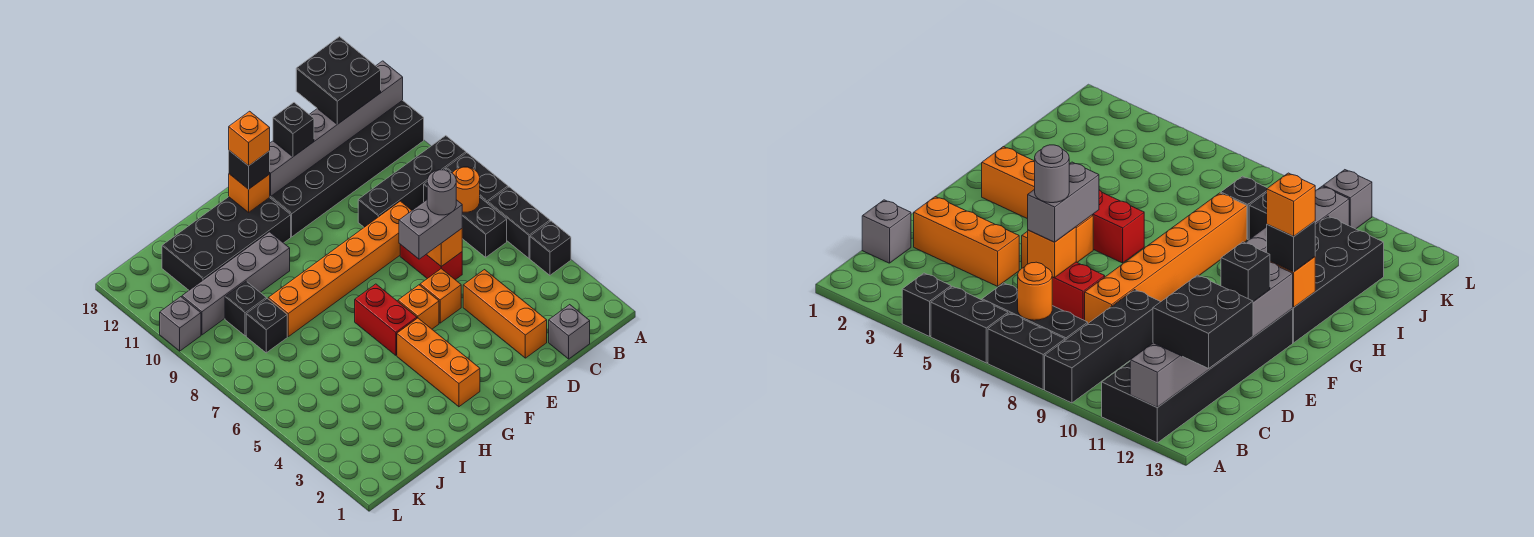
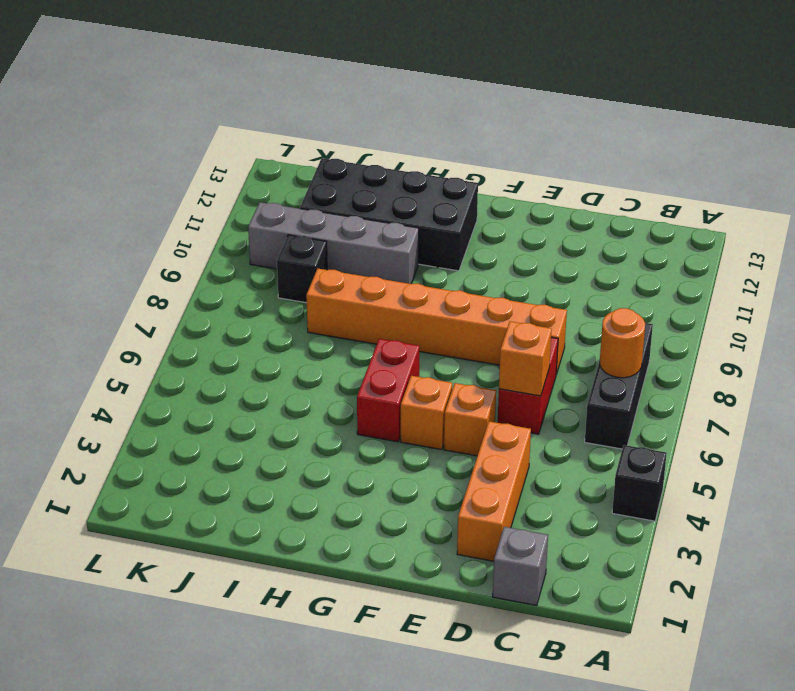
none -> black brick A5:A6 level 1
none -> black brick A7:A8 level 1
none -> black brick A9:D9 level 1

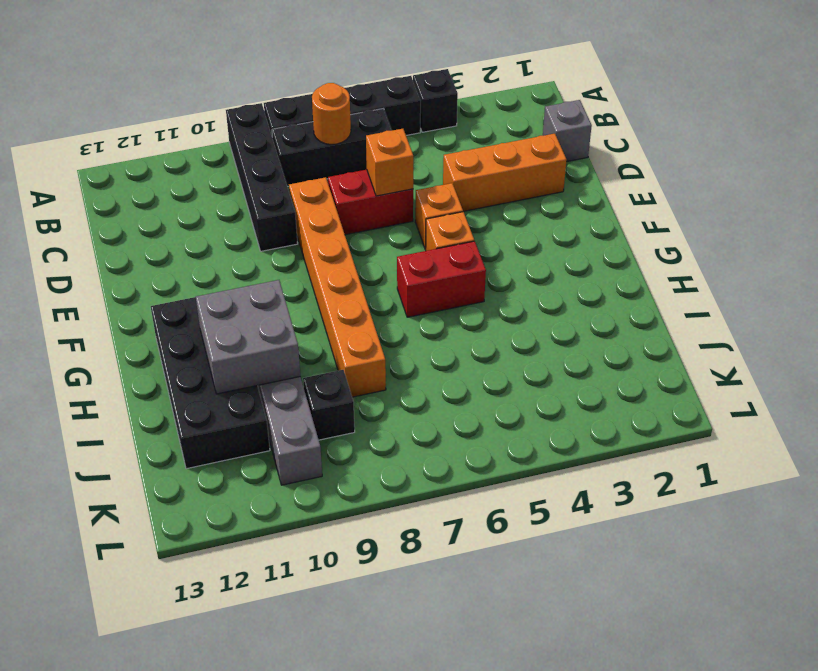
grey brick H10:I11 level 2 -> none
none -> black brick A11:F12 level 1
none -> orange brick G2:G4 level 1
none -> black brick J8 level 1

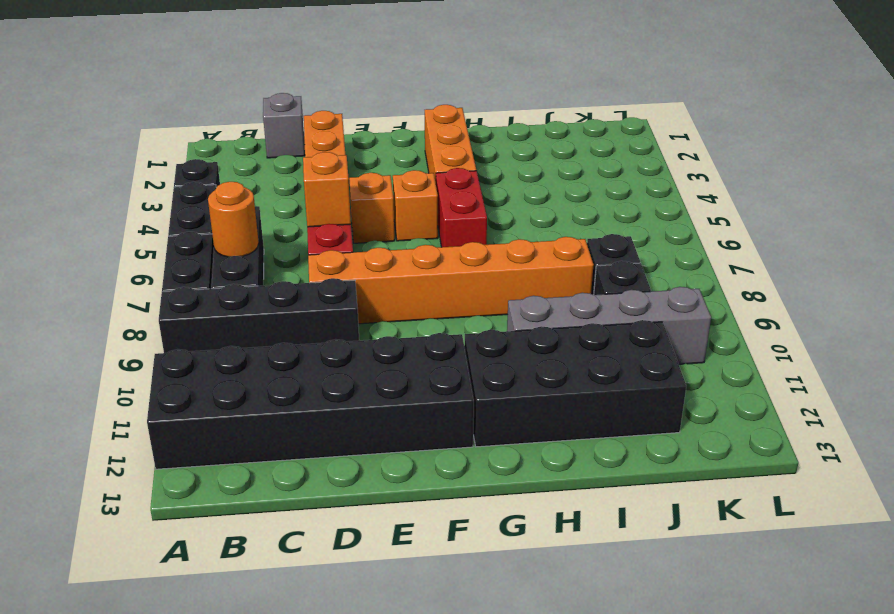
none -> grey brick L10 level 1
none -> grey brick A12:F12 level 2
none -> orange brick G12 level 2

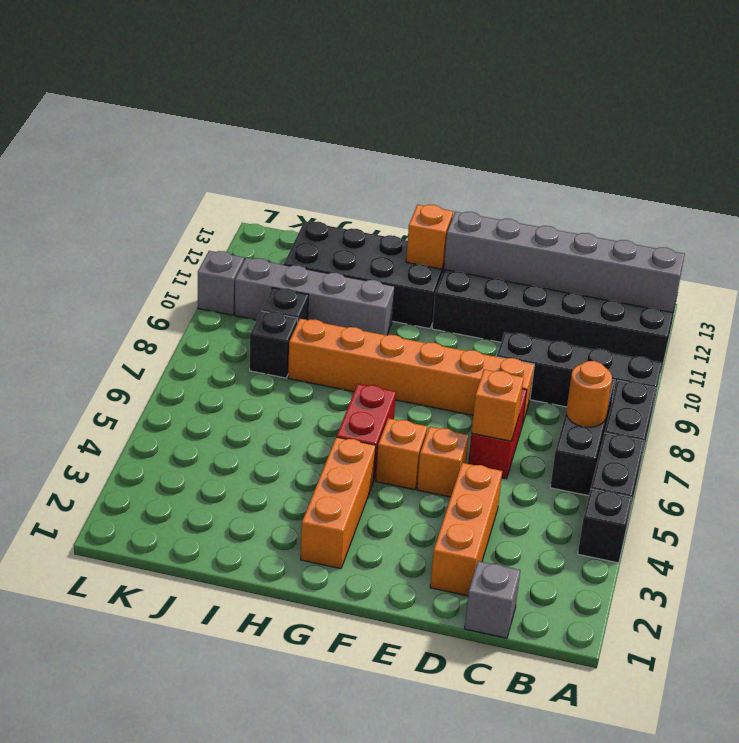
none -> black brick B12:C13 level 3
none -> grey brick D6:E6 level 3
none -> black brick E12 level 3

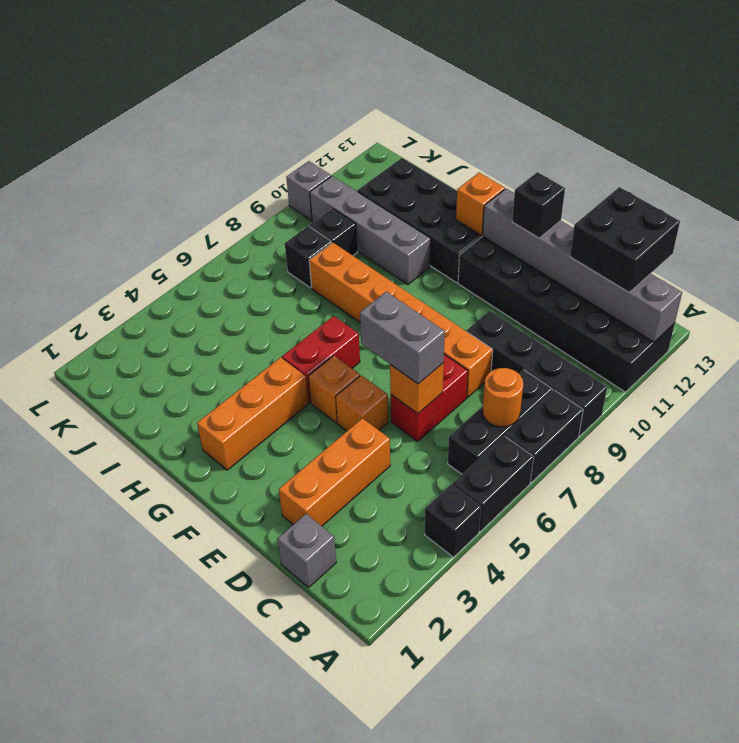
none -> black brick G12 level 3
none -> grey round brick D6 level 4
none -> orange brick G12 level 4

